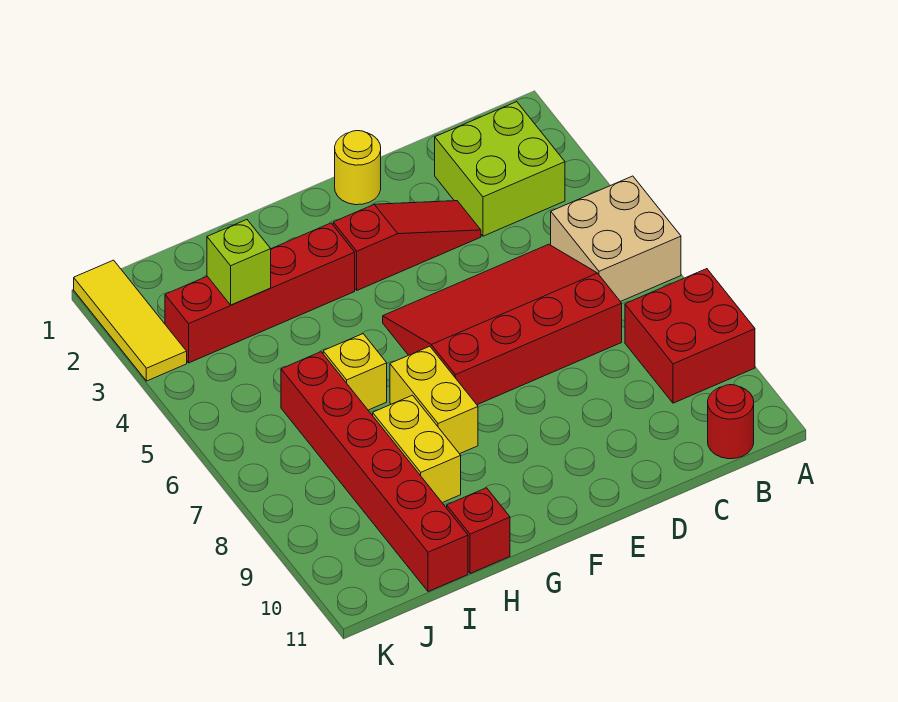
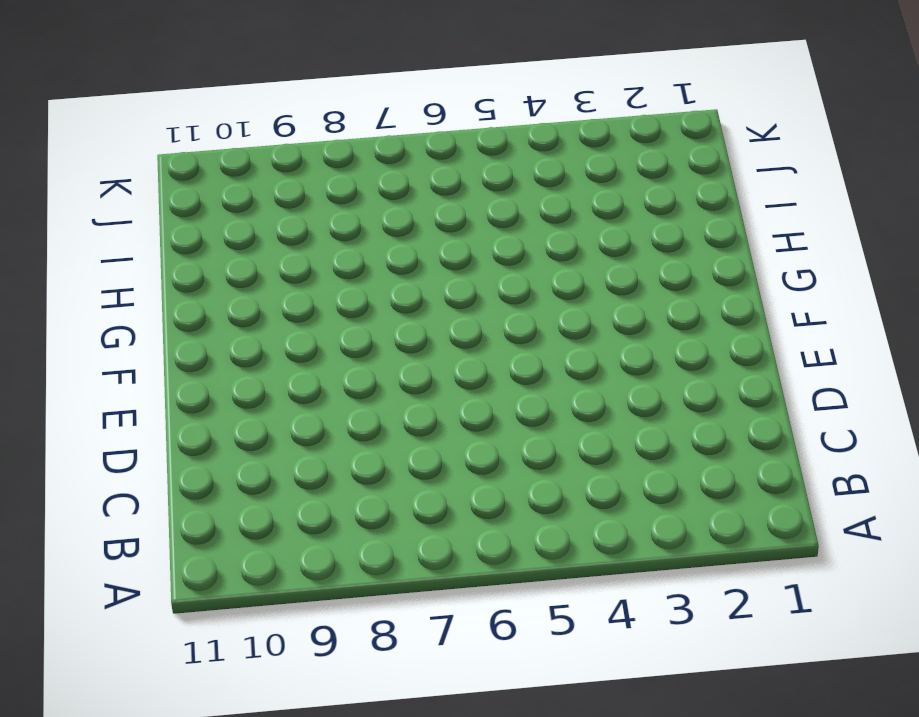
none -> tan brick A5:B6 level 1
none -> red brick A8:B9 level 1
none -> lime brick B2:C3 level 1

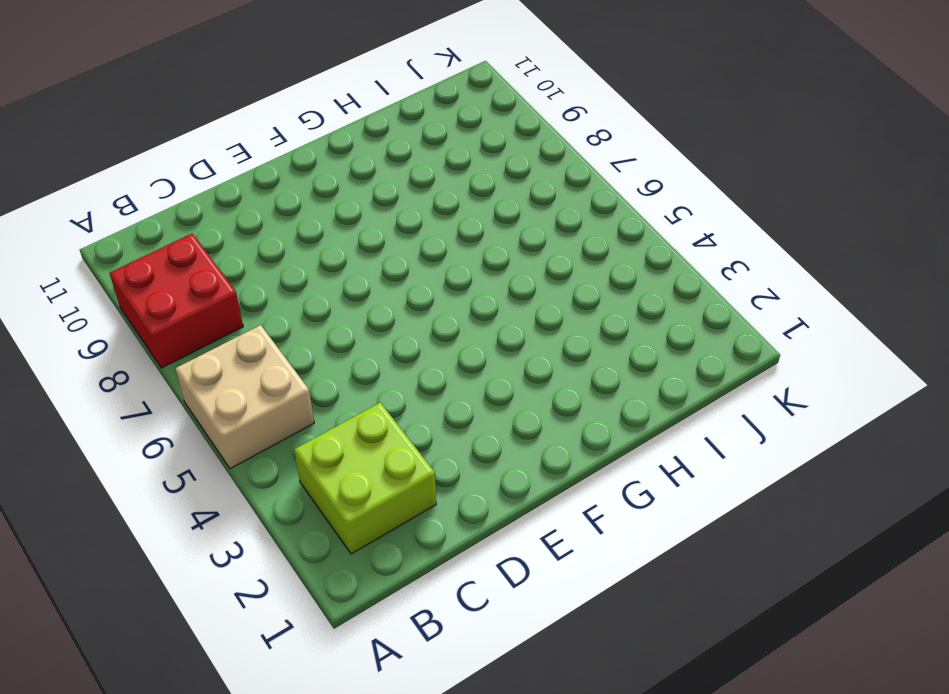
none -> red round brick B11 level 1
none -> red slope C5:F7 level 1 top 7
none -> red slope D3:F3 level 1 top F

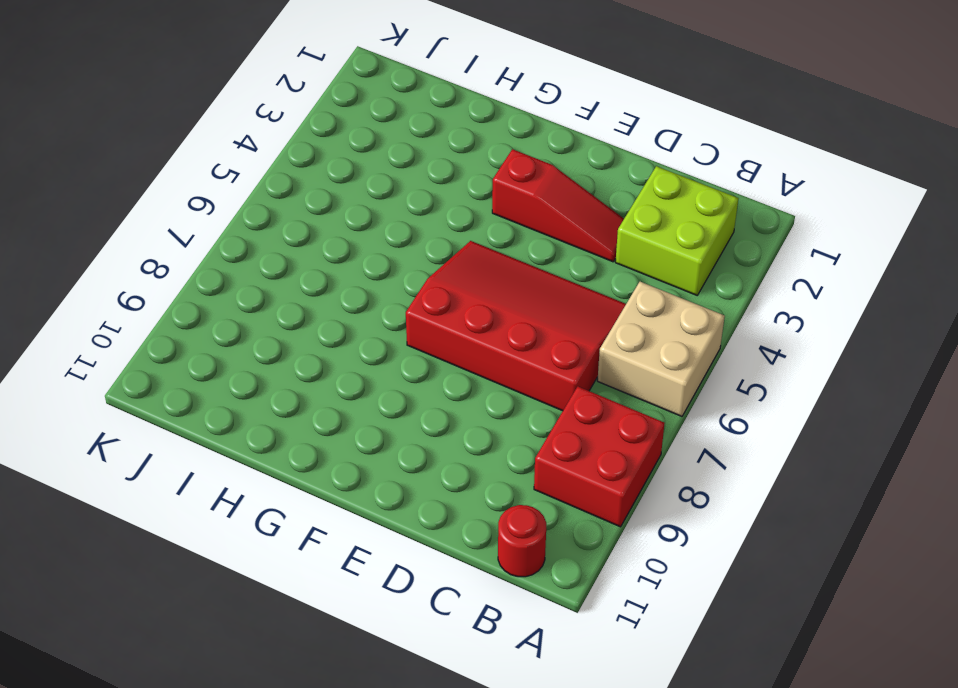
none -> yellow round brick E1 level 1
none -> red brick G3:J3 level 1
none -> yellow brick G7:G8 level 1

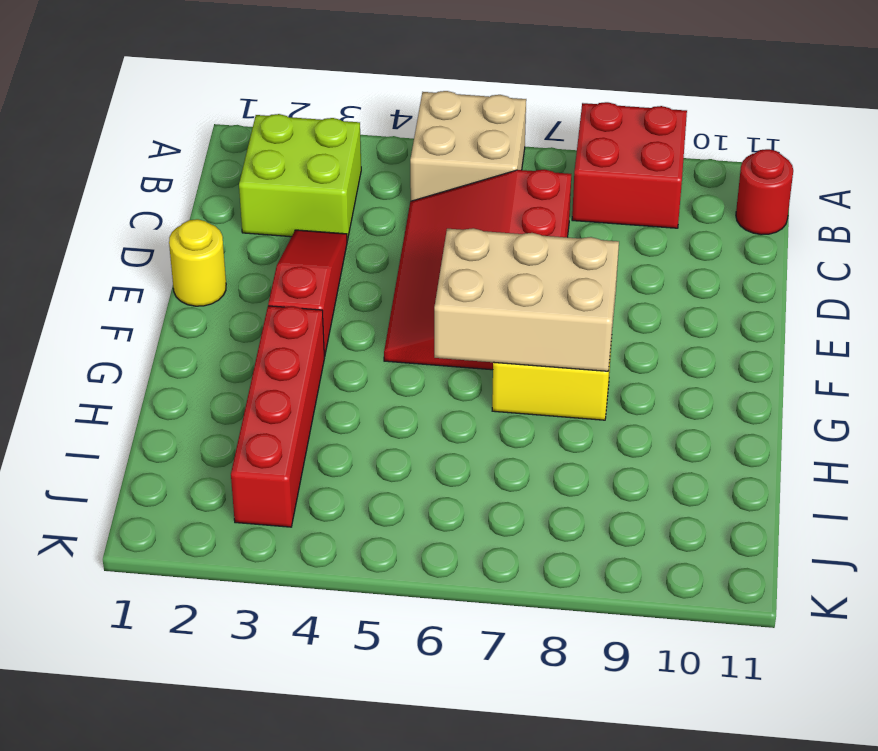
tan brick F6:G8 level 2 -> none
none -> yellow brick H6 level 1
none -> yellow brick H8:H9 level 1
none -> red brick H11 level 1

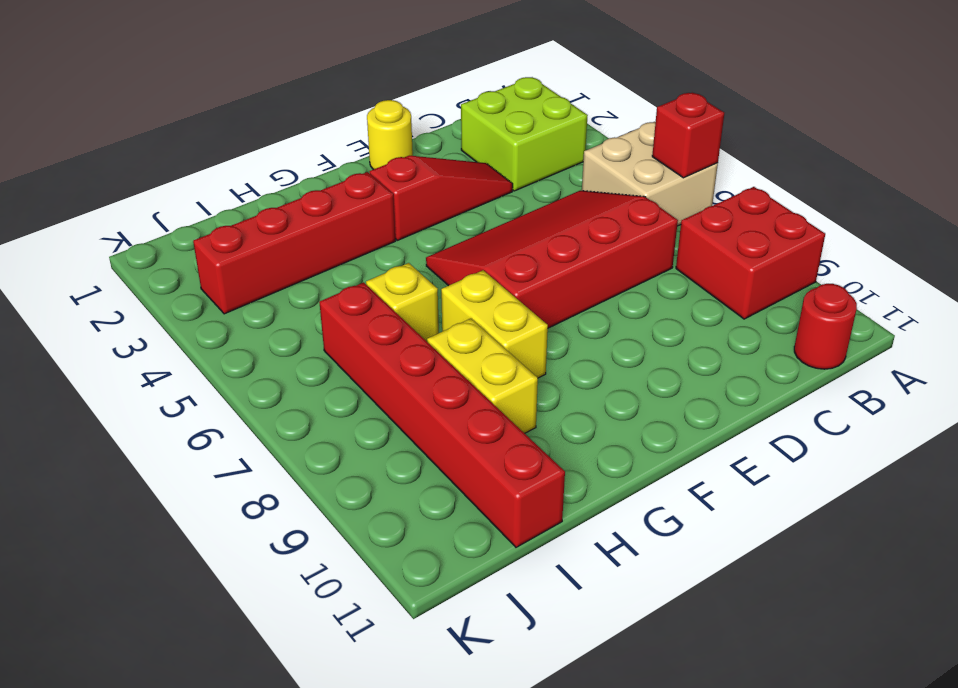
red brick A6 level 2 -> red brick H11 level 1
none -> yellow tile K1:K3 level 1
none -> lime brick I3 level 2

